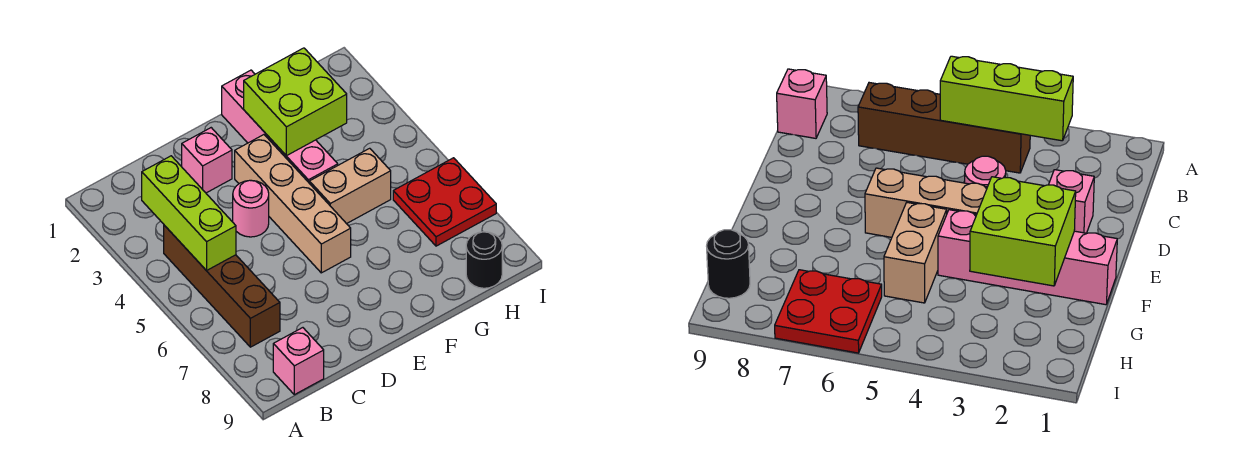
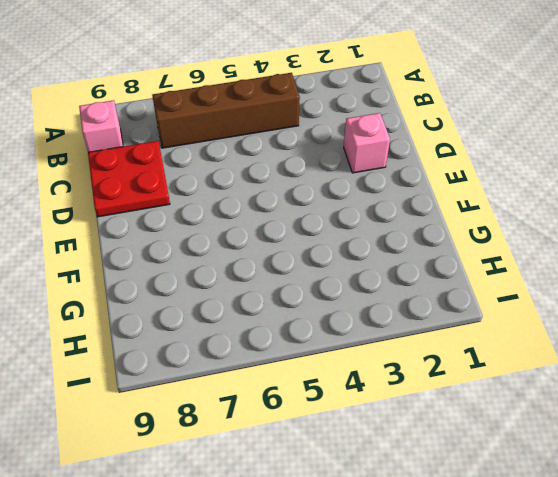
red plate C8:D9 level 1 -> red plate H6:I7 level 1
none -> pink round brick D4 level 1
none -> tan brick E3:E6 level 1

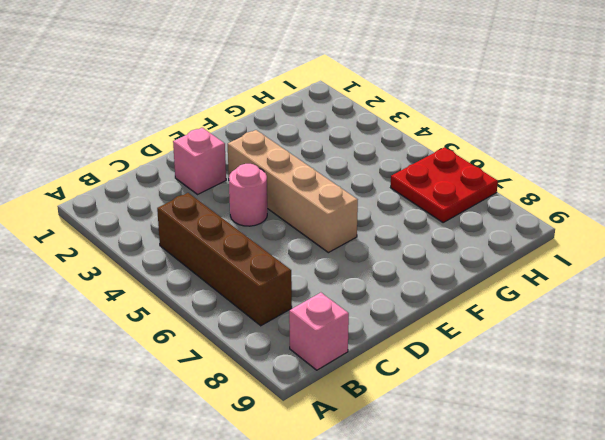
none -> pink brick F1:F4 level 1
none -> tan brick F5:G5 level 1

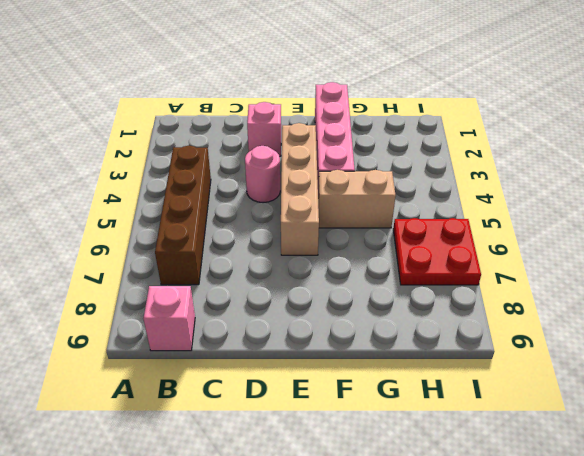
none -> black round brick H9 level 1
none -> lime brick B3:B5 level 2

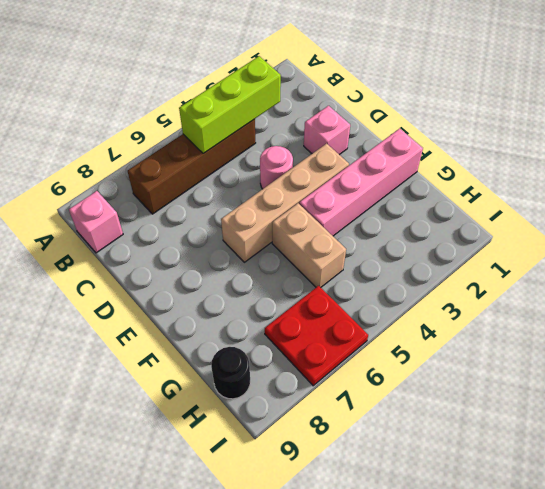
none -> lime brick F2:G3 level 2

